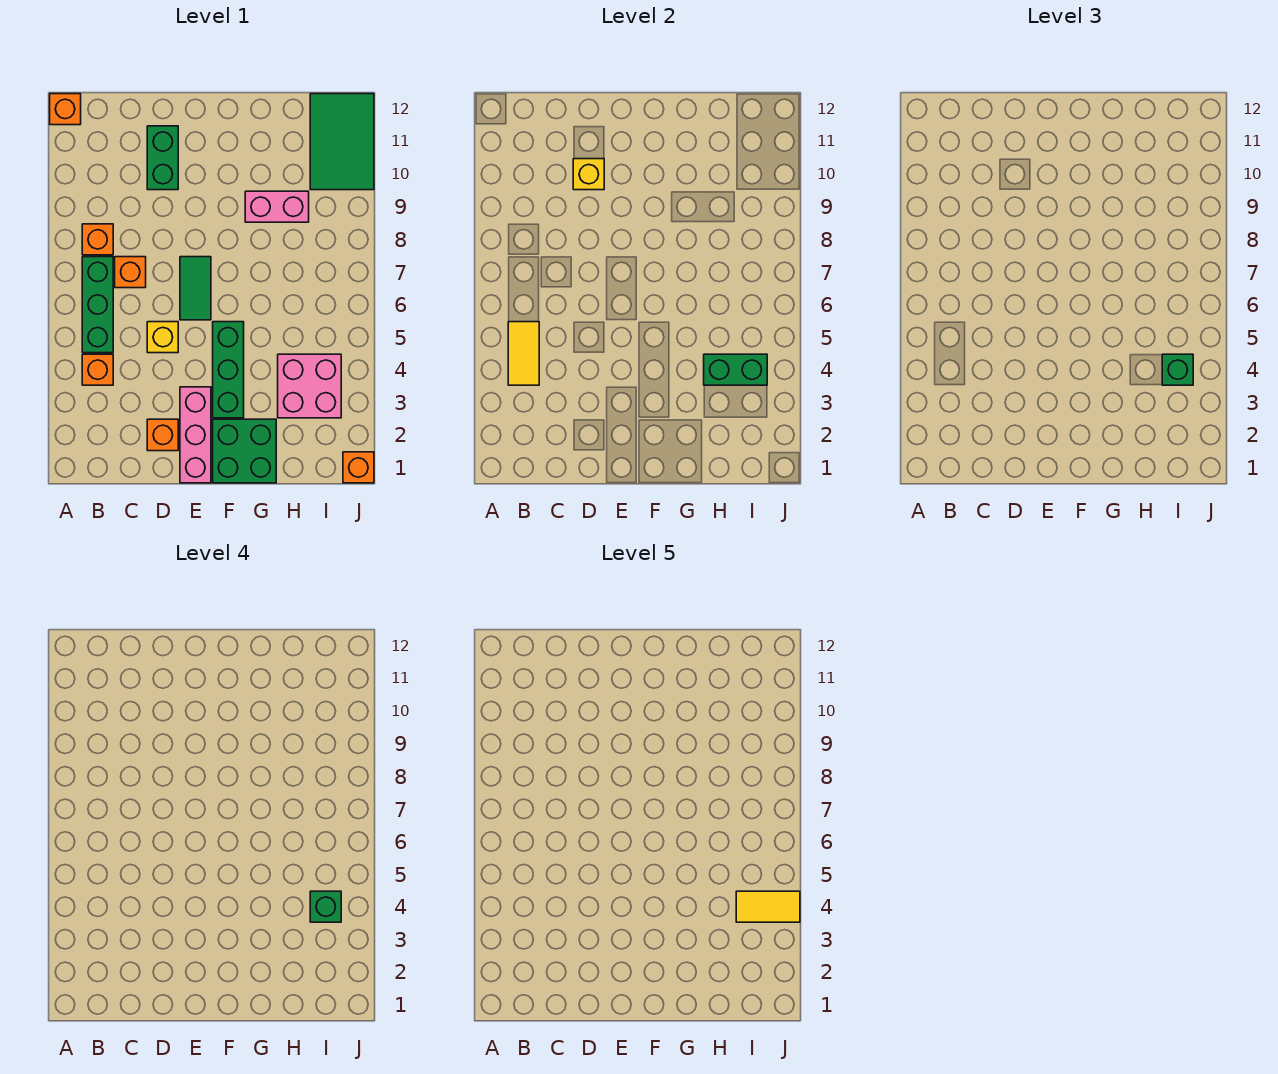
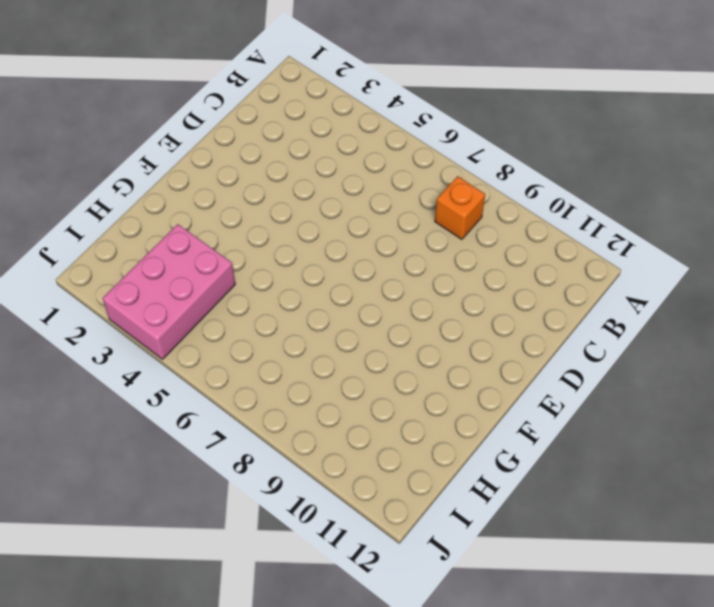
pink brick H3:J4 level 1 -> pink brick H3:I4 level 1
none -> orange brick A12 level 1
none -> orange brick B4 level 1
none -> green brick B5:B7 level 1

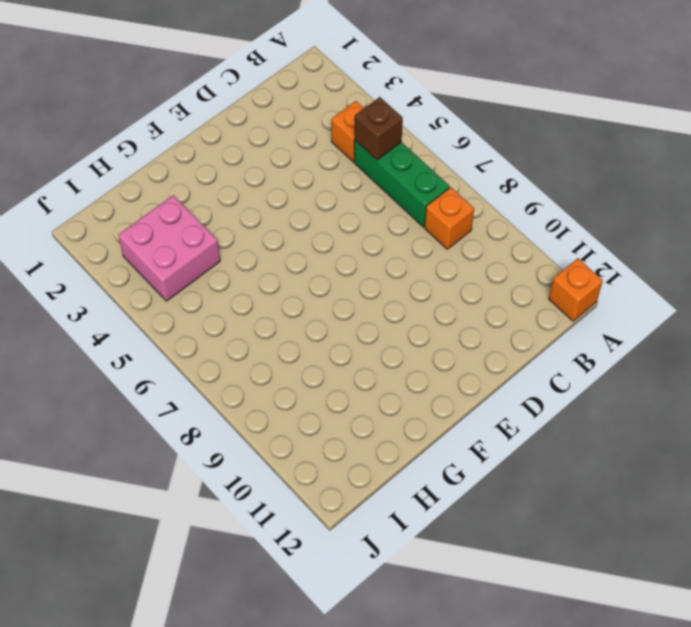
brown brick B5 level 2 -> yellow tile B4:B5 level 2
none -> orange brick C7 level 1
none -> orange brick D2 level 1
none -> yellow brick D5 level 1

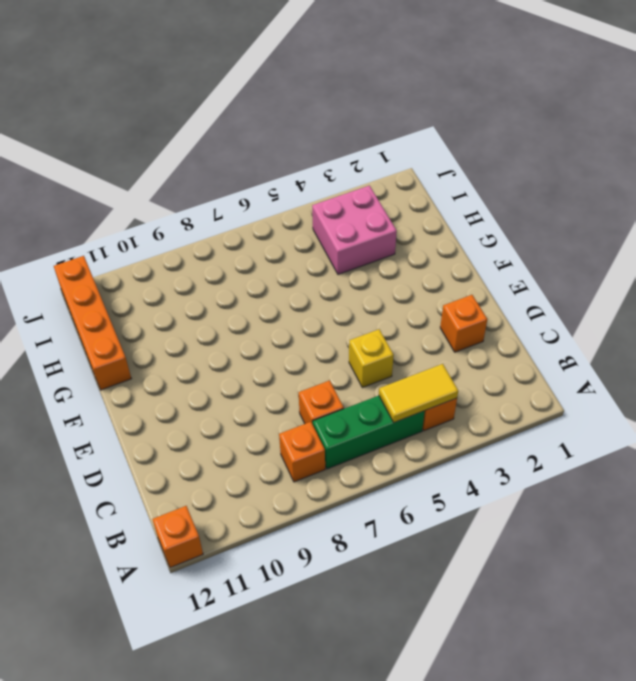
orange brick G12:J12 level 1 -> green tile I10:J12 level 1
none -> green brick D10:D11 level 1
none -> pink brick E1:E3 level 1
none -> green tile E6:E7 level 1

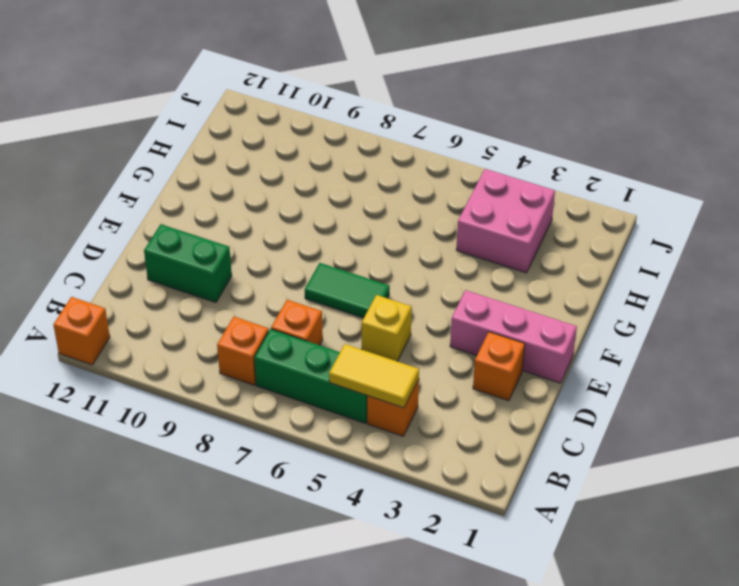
none -> green brick F1:G2 level 1
none -> green brick F3:F5 level 1
none -> pink brick G9:H9 level 1

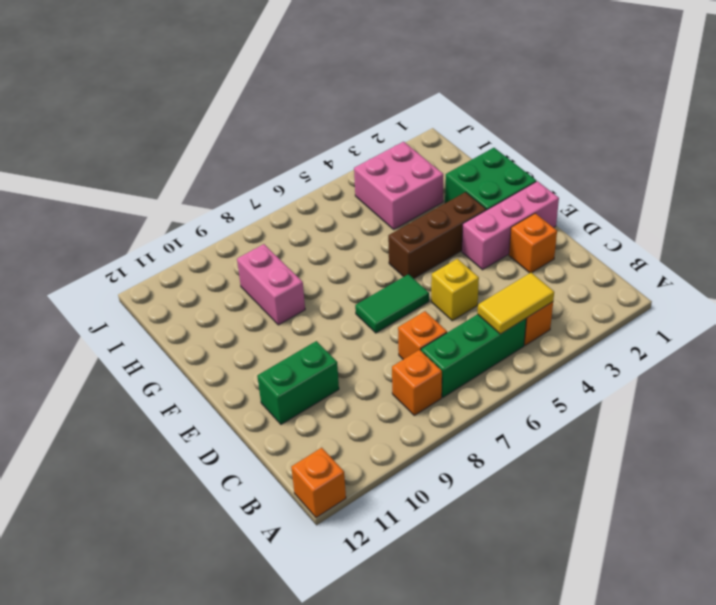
brown brick F3:F5 level 1 -> green brick F3:F5 level 1
none -> green tile I10:J12 level 1
none -> orange brick J1 level 1
none -> yellow brick D10 level 2

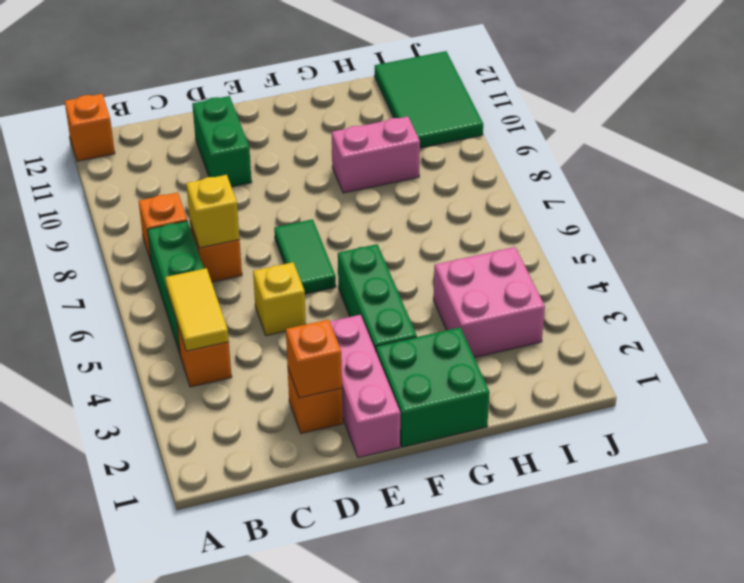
yellow brick C7 level 2 -> yellow brick D10 level 2
orange brick D2 level 2 -> orange brick J1 level 1
none -> green brick H4:I4 level 2
none -> green brick I4 level 3
none -> green brick I4 level 4

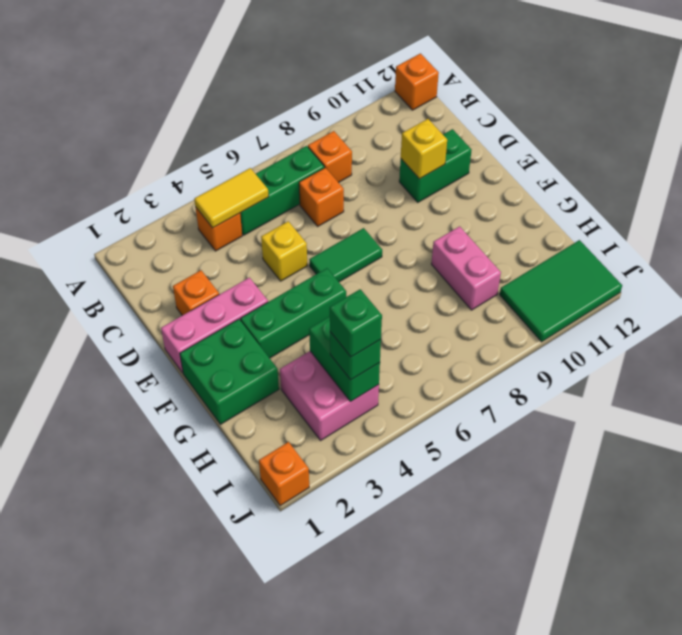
none -> yellow tile I4:J4 level 5

